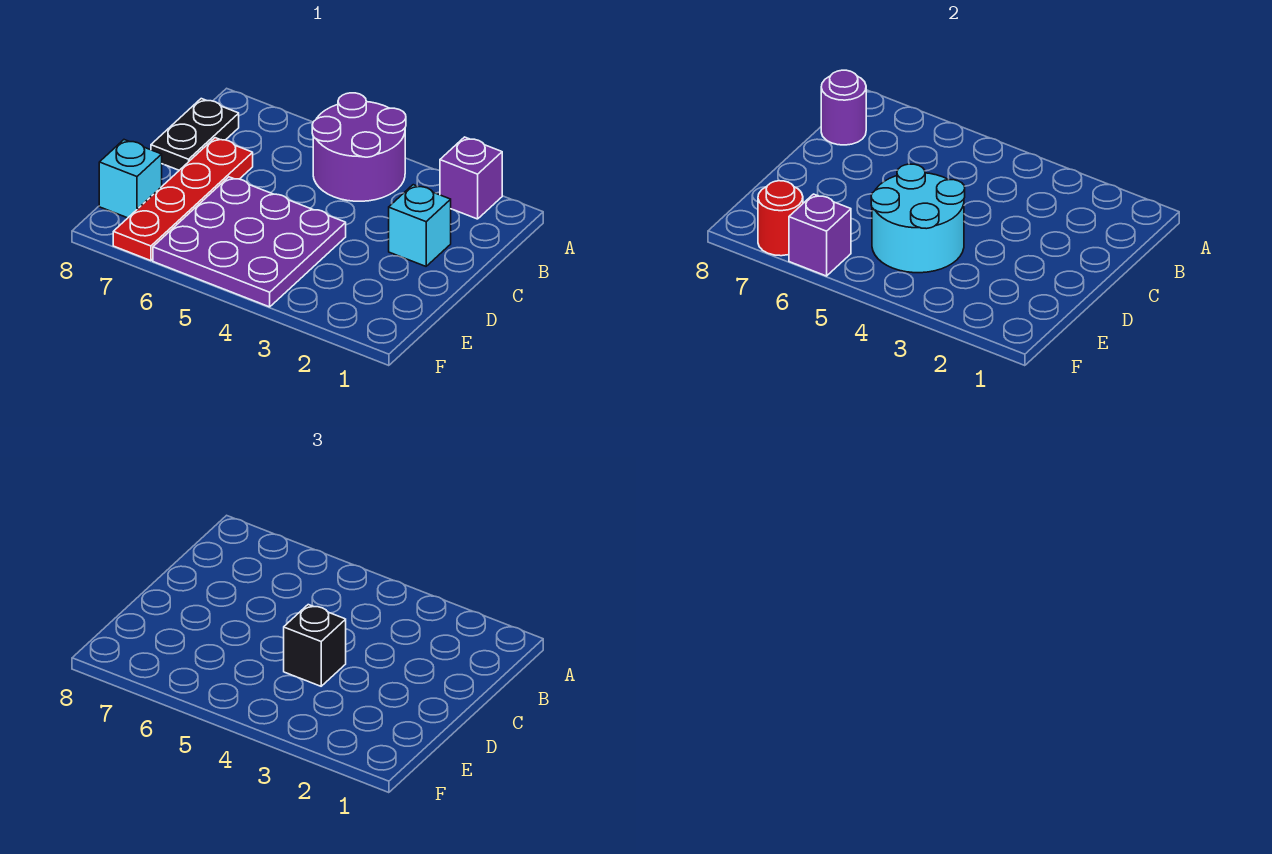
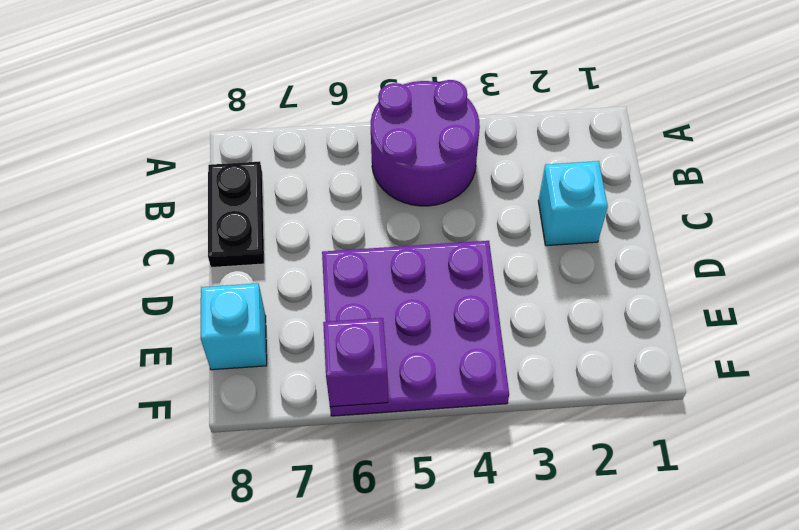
none -> purple brick A2 level 1
none -> red plate C7:F7 level 1
none -> purple round brick B8 level 2

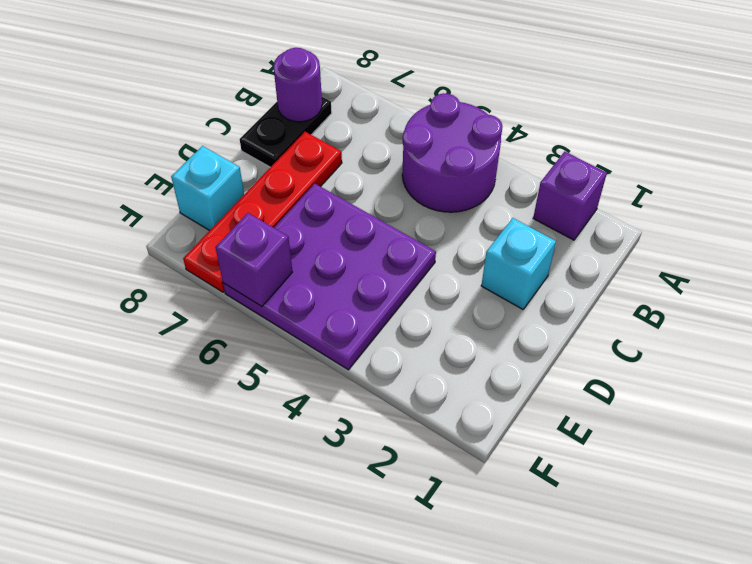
none -> cyan round brick D4:E5 level 2
none -> red round brick F7 level 2
none -> black brick D4 level 3

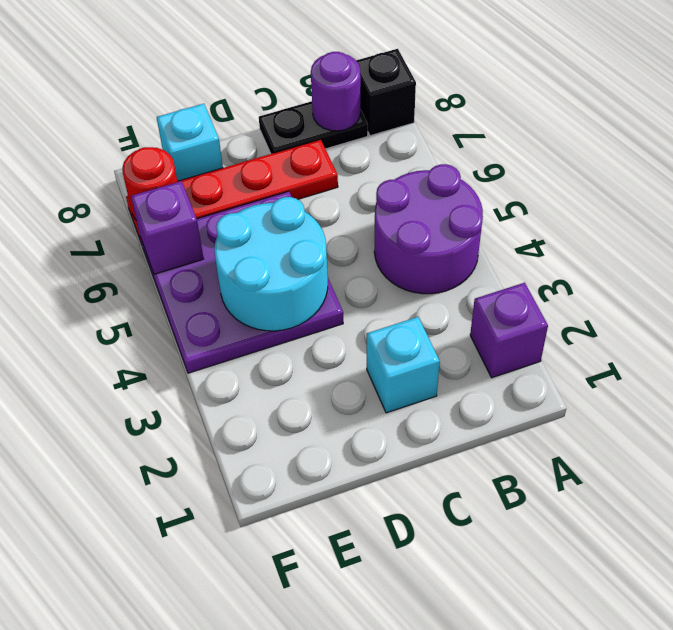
black brick A8 level 1 -> black brick D4 level 3

